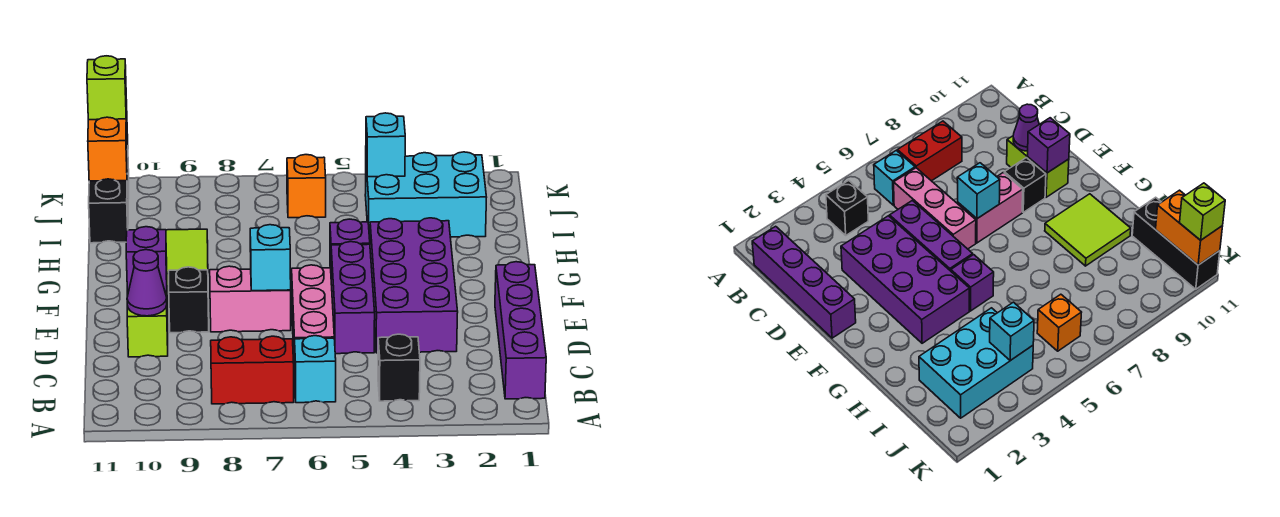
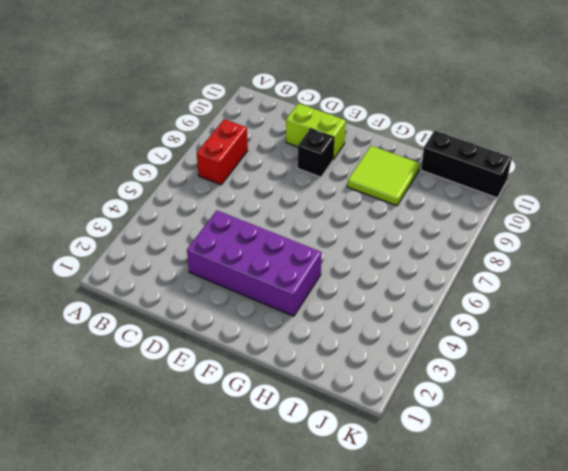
none -> purple brick B1:E1 level 1
none -> black brick B4 level 1
none -> cyan brick B6 level 1

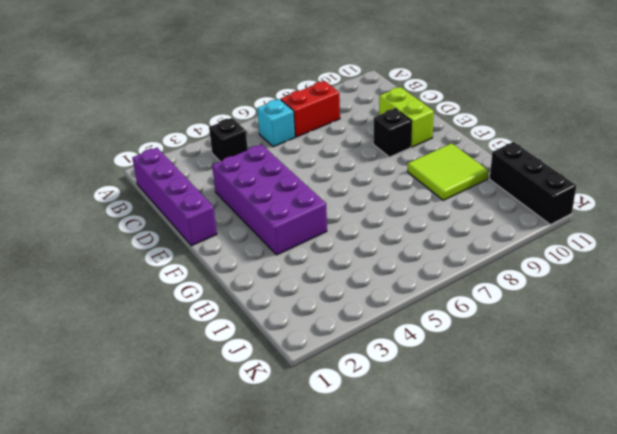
none -> pink brick C6:E6 level 1
none -> purple brick D5:F5 level 1
none -> pink brick E7:E8 level 1

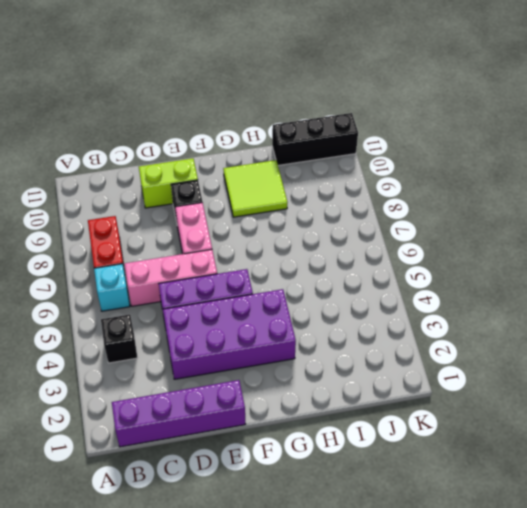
none -> purple brick G5 level 1
none -> cyan brick I2:J4 level 1
none -> orange brick J6 level 1

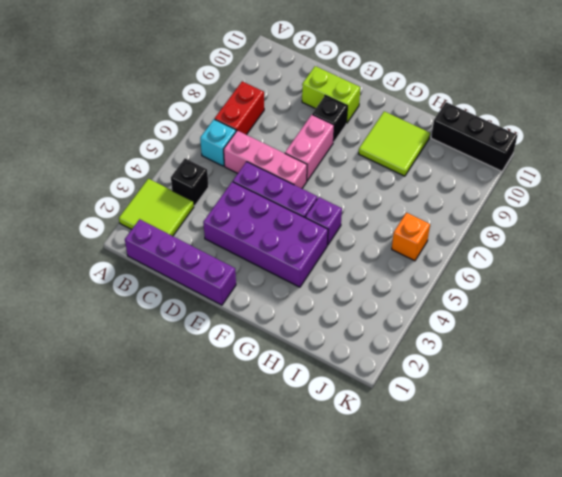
lime tile A2:B3 level 1 -> none
none -> cyan brick I2:J4 level 1
none -> purple cone D10 level 2
none -> cyan brick E7 level 2

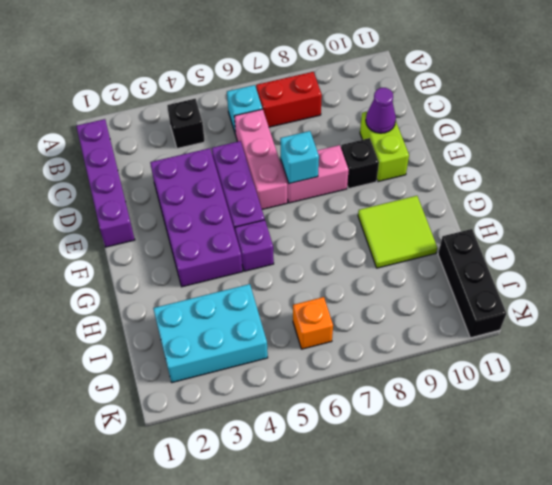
none -> purple brick E10 level 2
none -> cyan brick J4 level 2
none -> orange brick J11:K11 level 2

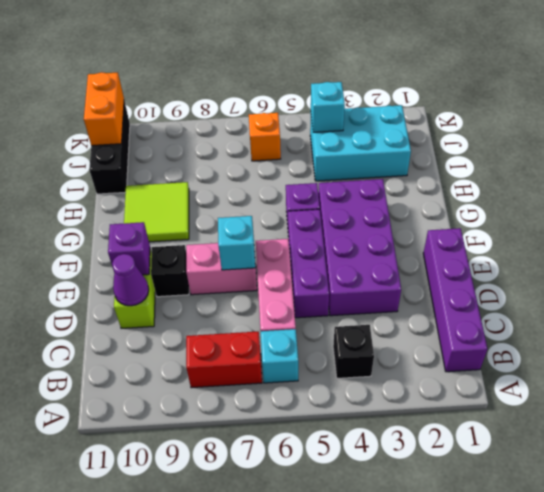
none -> lime brick K11 level 3

